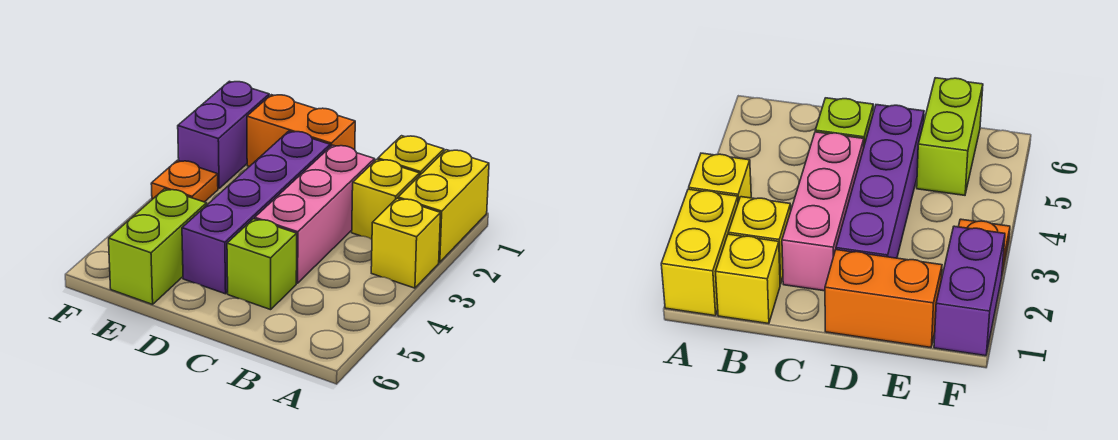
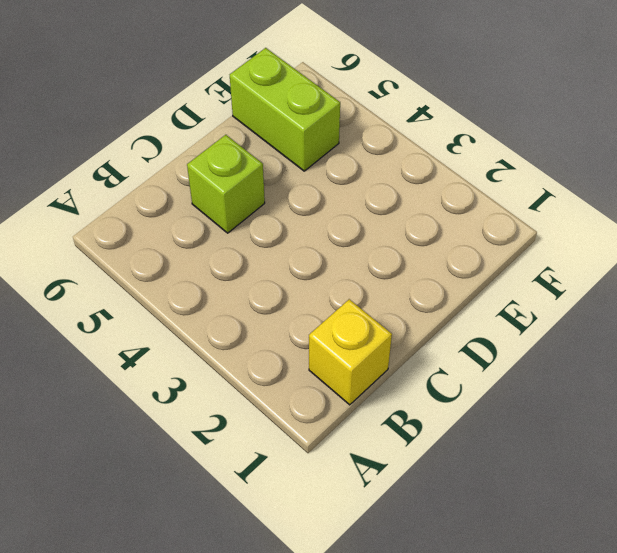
none -> yellow brick A1:A2 level 1
none -> yellow brick A3 level 1

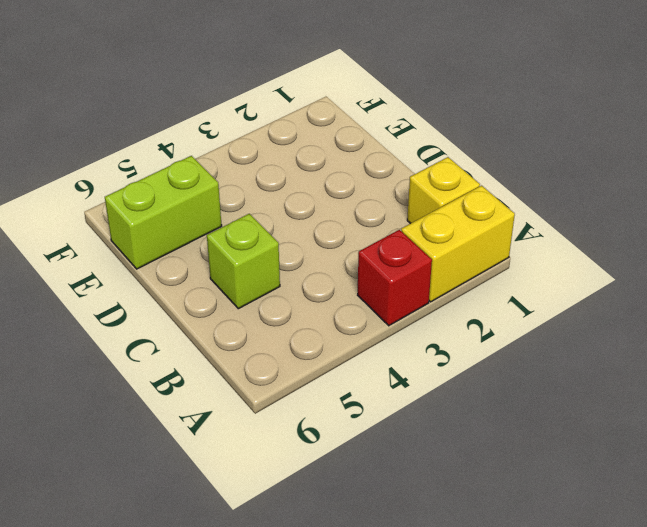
red brick A3 level 1 -> yellow brick A3 level 1
none -> yellow brick B2 level 1
none -> pink brick C2:C4 level 1

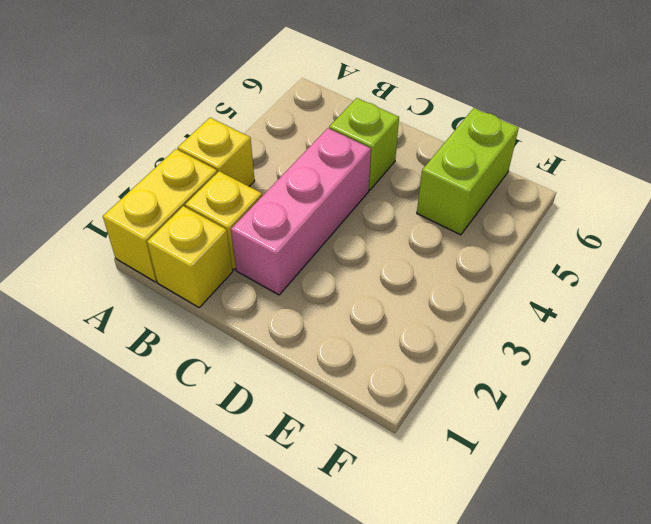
none -> orange brick D1:E1 level 1
none -> purple brick D2:D5 level 1

